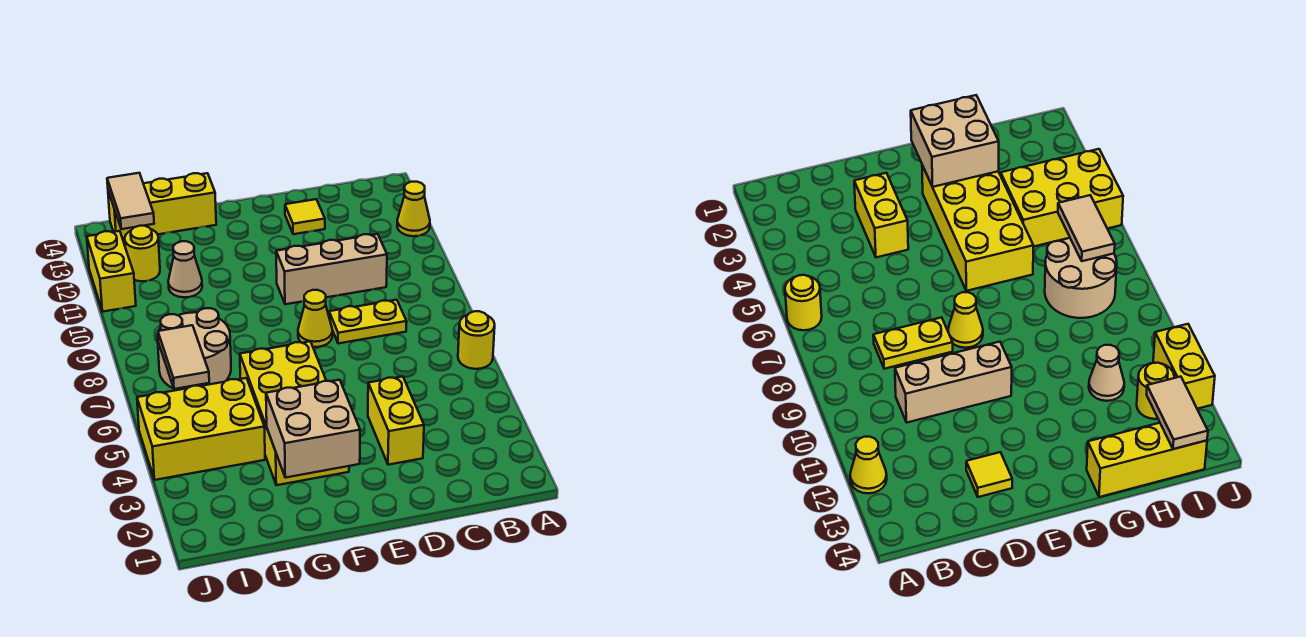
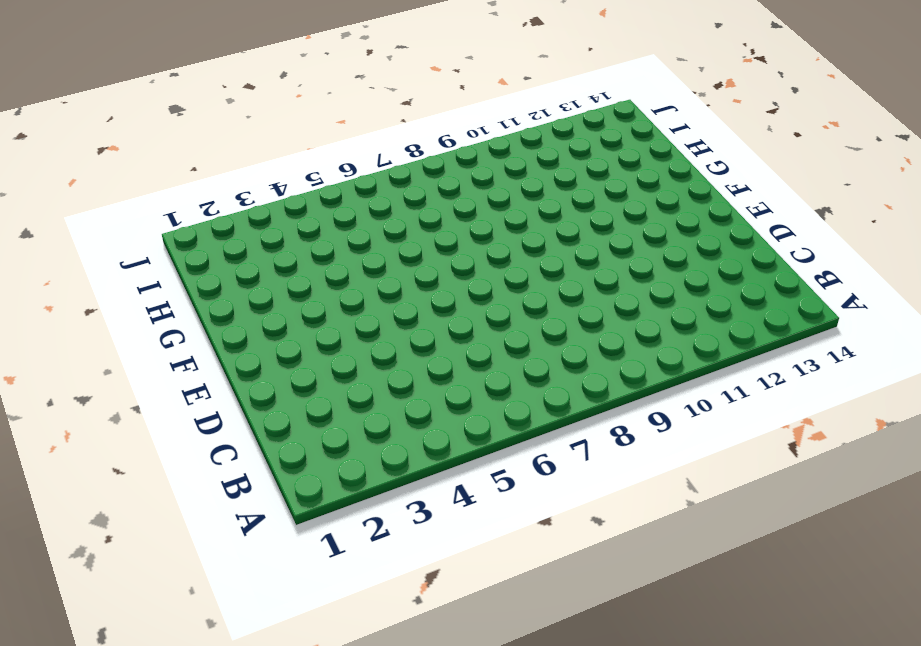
none -> yellow round brick A6 level 1
none -> yellow cone A12 level 1
none -> yellow plate C8:D8 level 1

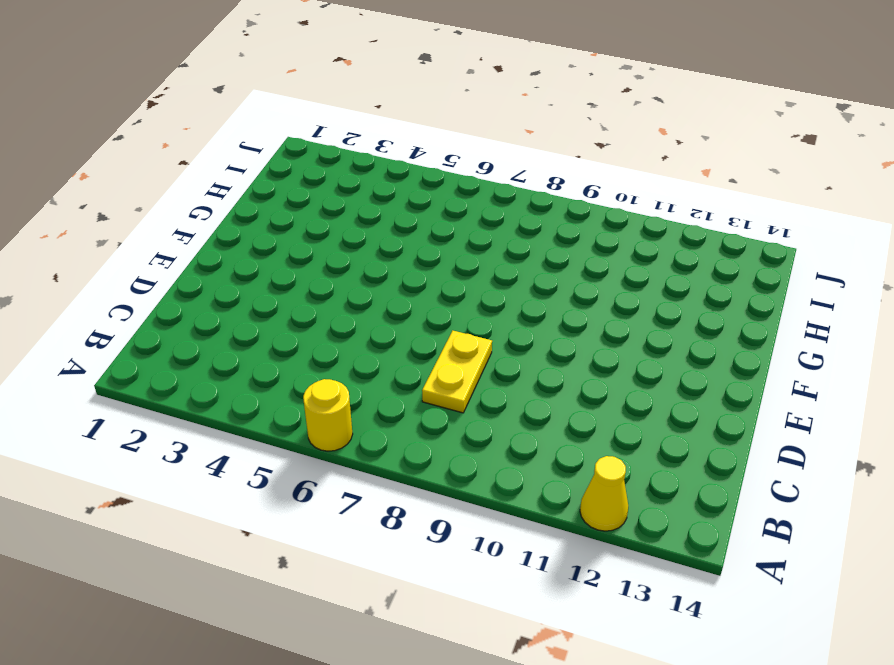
none -> tan brick C10:E10 level 1
none -> yellow brick D3:D4 level 1
none -> yellow tile D13 level 1

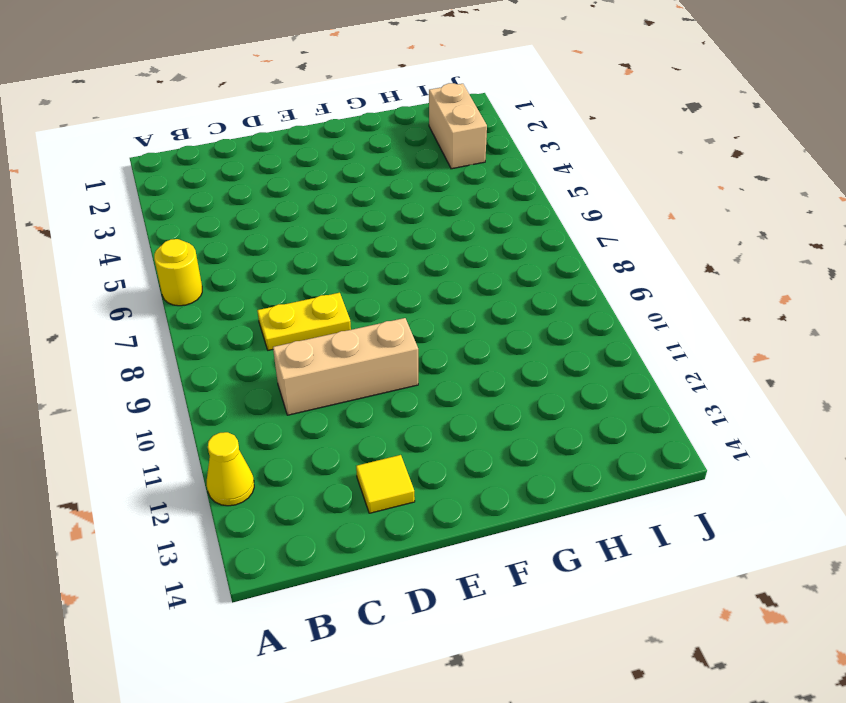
tan brick I2:I3 level 1 -> none
none -> yellow brick D3:D4 level 1
none -> yellow cone E8 level 1
none -> yellow brick F3:G6 level 1

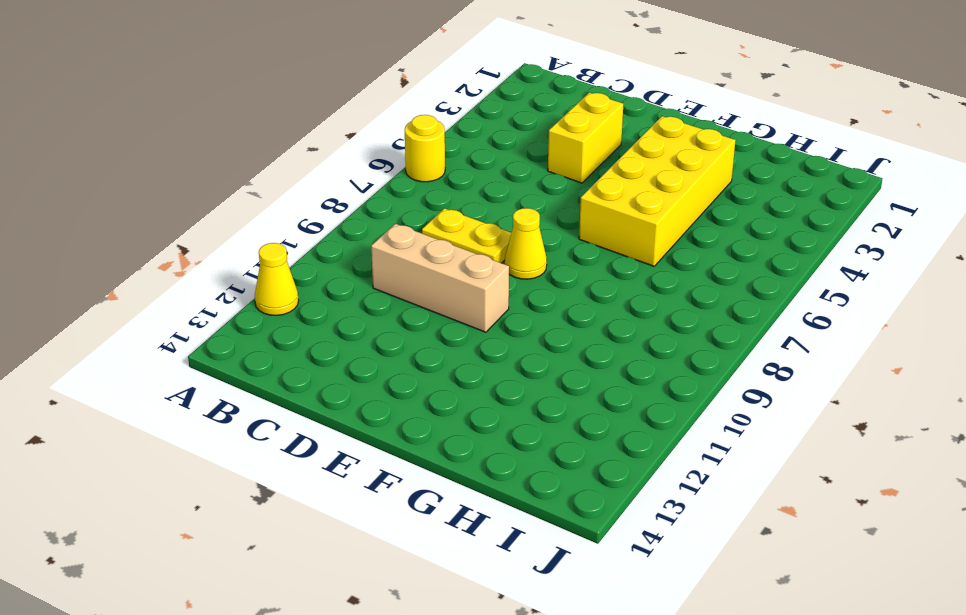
none -> yellow tile D13 level 1
none -> yellow brick G14:I14 level 1
none -> yellow brick H4:J5 level 1

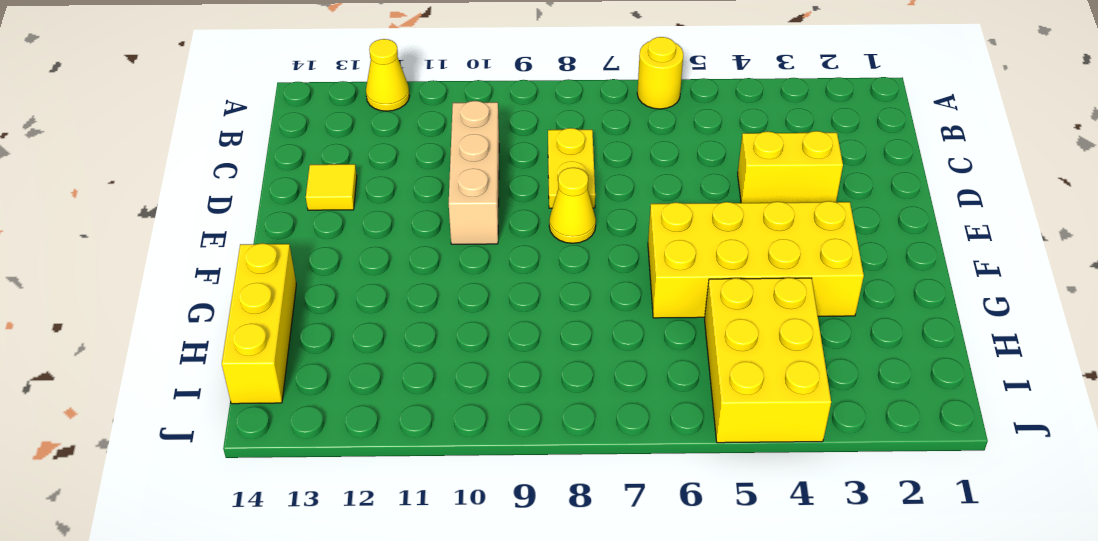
none -> tan round brick H7:I8 level 1
none -> tan cone H11 level 1
none -> yellow round brick I12 level 1

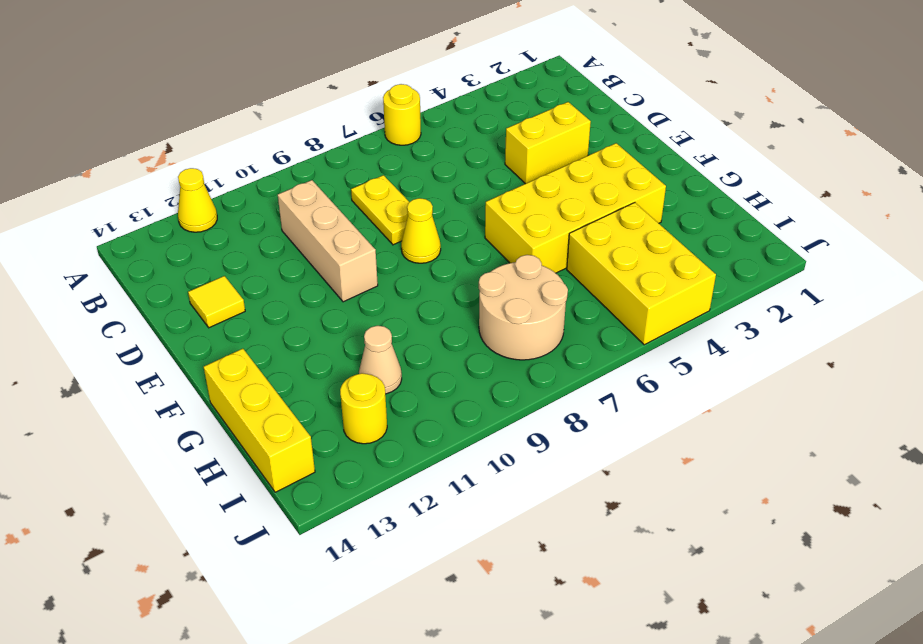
none -> yellow brick J11:J12 level 1
none -> tan brick F2:G3 level 2
none -> tan tile I6:I7 level 2

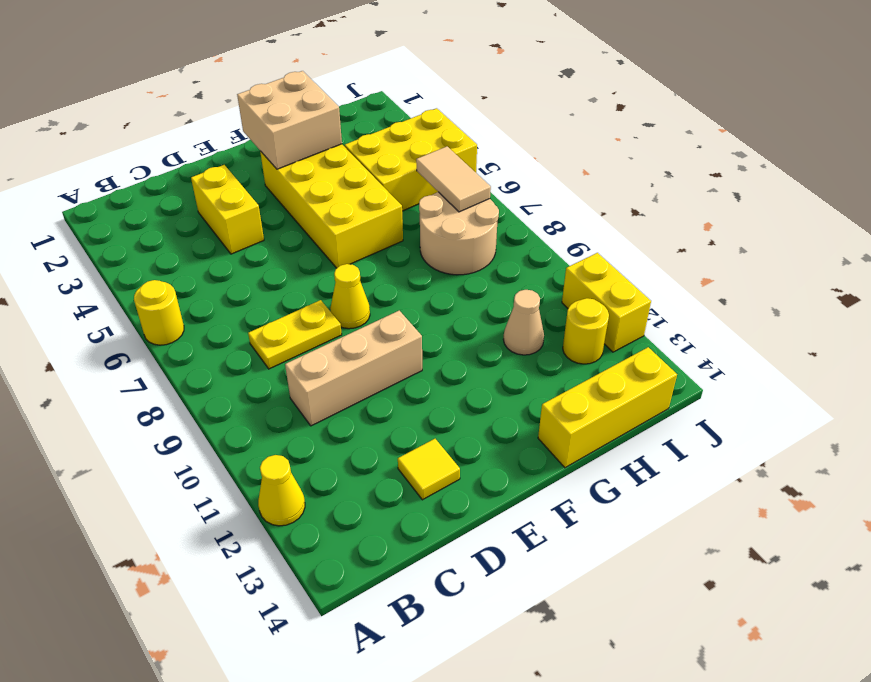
none -> tan tile I13:I14 level 2

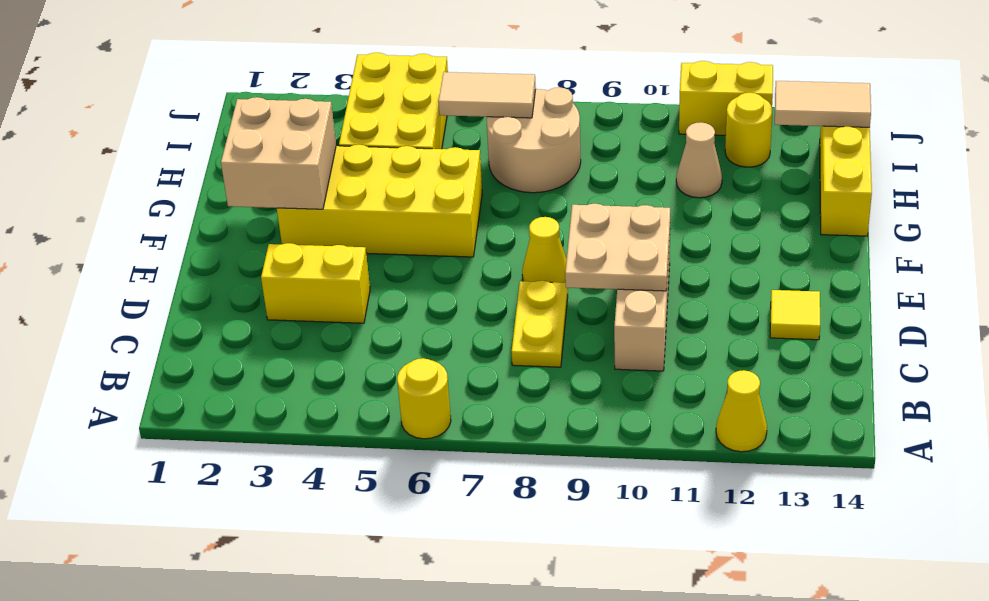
tan plate D9:E10 level 2 -> none

